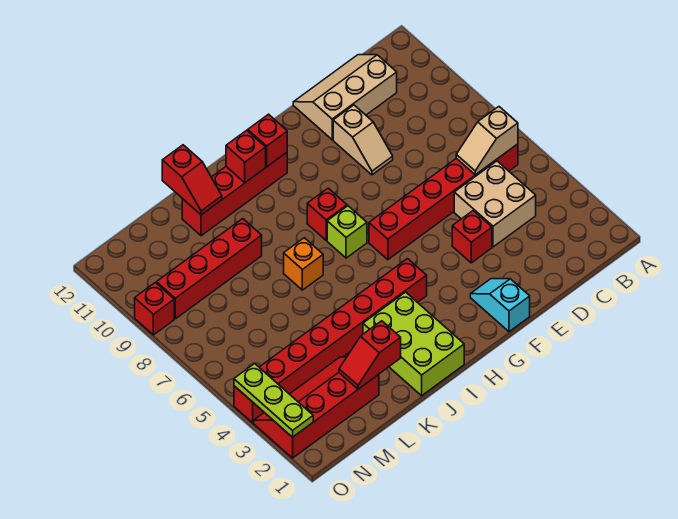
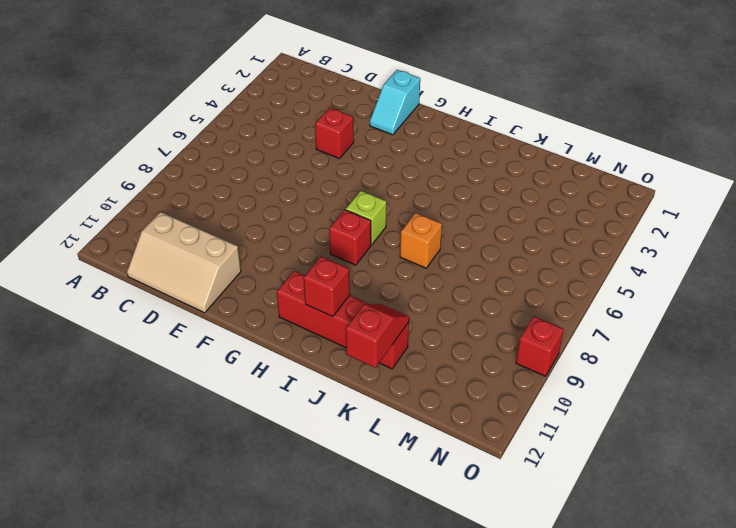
none -> red brick B6:G6 level 1
none -> tan brick C4:D5 level 1
none -> tan slope E9:E10 level 1 top 10

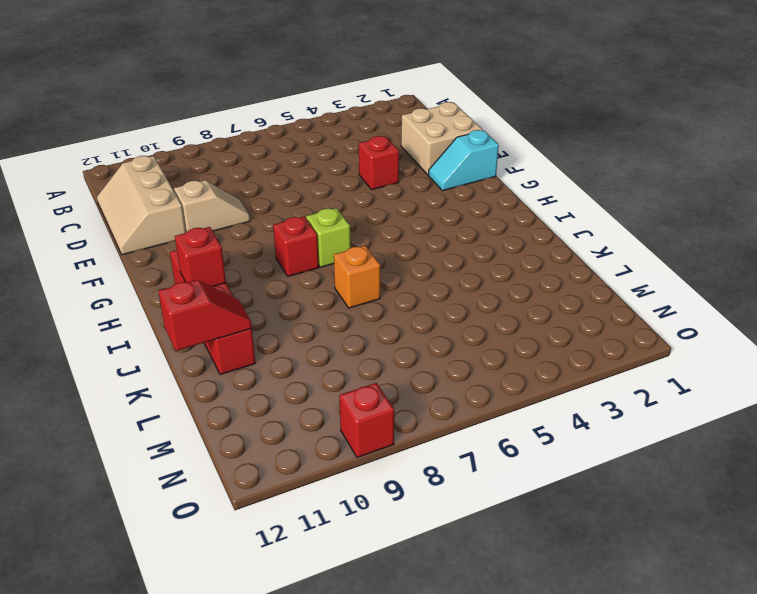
tan brick D1:E2 level 1 -> tan brick C4:D5 level 1
none -> red brick B6:G6 level 1
none -> red brick H4:O4 level 1
none -> lime brick I1:J3 level 1

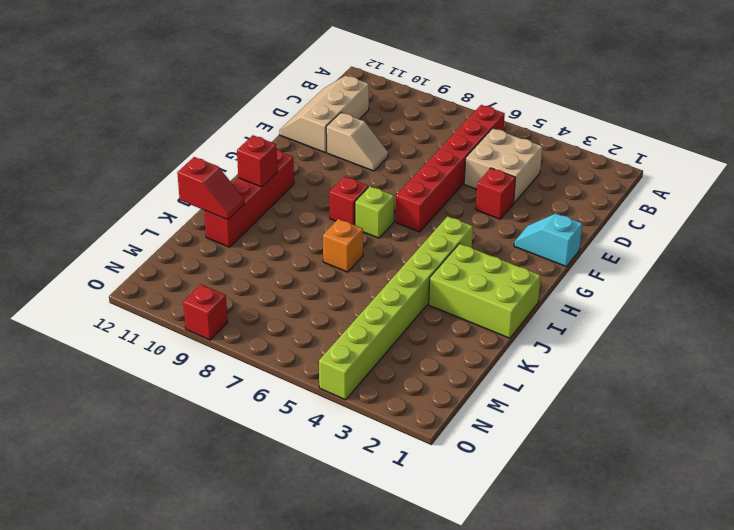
lime brick H4:O4 level 1 -> red brick H4:O4 level 1
none -> red brick K9:N9 level 1
none -> red slope L2:O3 level 1 top 2
none -> tan slope B6:C6 level 2 top B

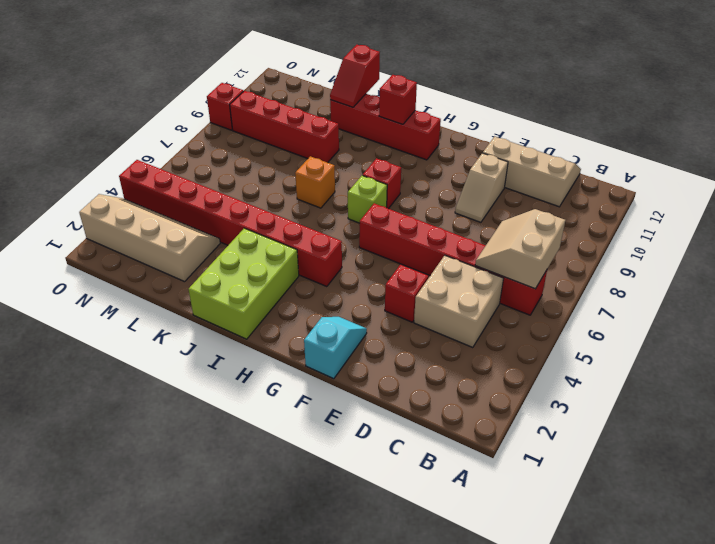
tan slope B6:C7 level 2 top B -> tan slope B6:C6 level 2 top B
tan slope L2:O3 level 1 top 2 -> red slope L2:O3 level 1 top 2
none -> red brick H11 level 2
none -> red slope K2:L2 level 2 top K
none -> lime plate O2:O4 level 2

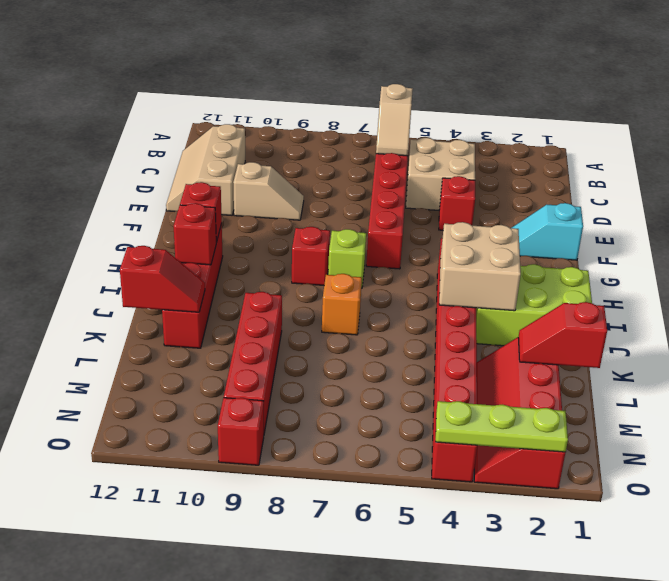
tan brick I3:J4 level 2 -> none
red slope L1:L2 level 2 top 1 -> red slope K2:L2 level 2 top K

